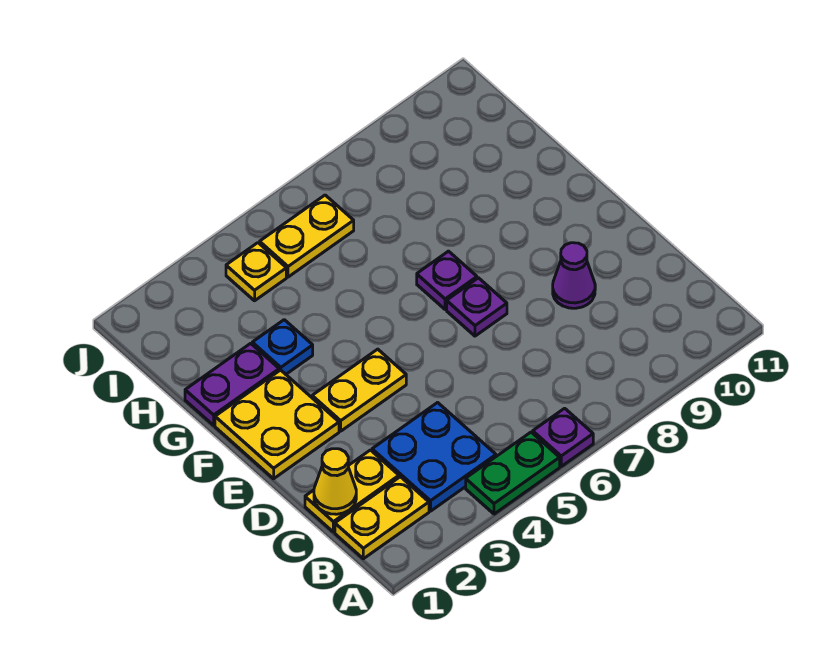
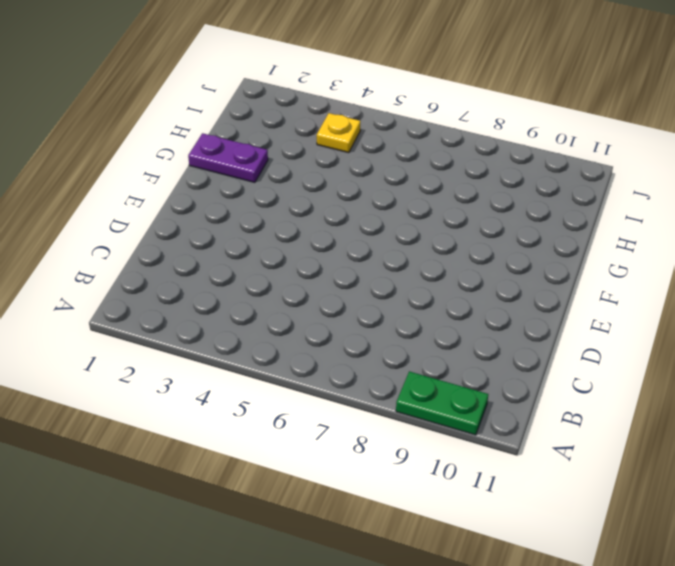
green plate A9:A10 level 1 -> green plate A4:A5 level 1
none -> purple plate A6 level 1
none -> yellow plate B1:B2 level 1
none -> blue plate B3:C4 level 1

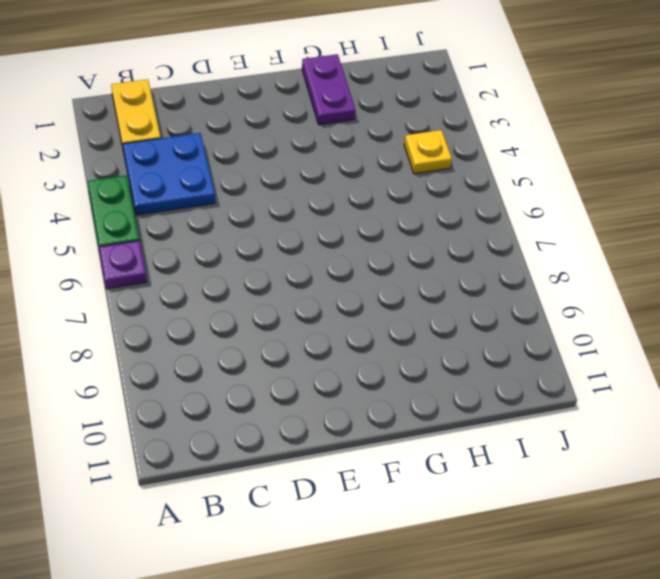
none -> yellow plate C1:C2 level 1
none -> purple cone D9 level 1
none -> yellow plate E1:F2 level 1

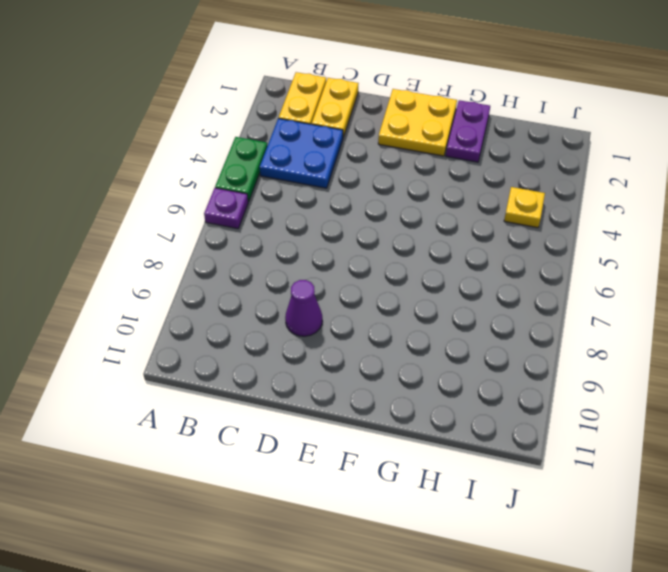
none -> yellow plate E3:E4 level 1
none -> purple plate E7 level 1
none -> purple plate F7 level 1

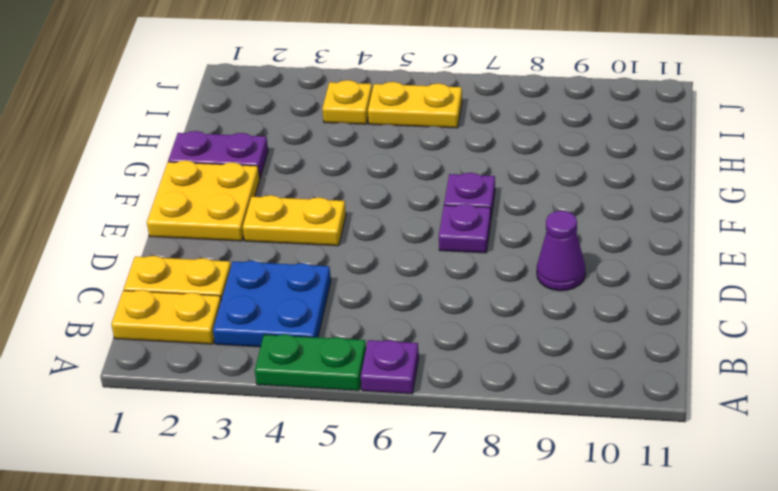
none -> blue plate G3 level 1
none -> yellow cone C1 level 2

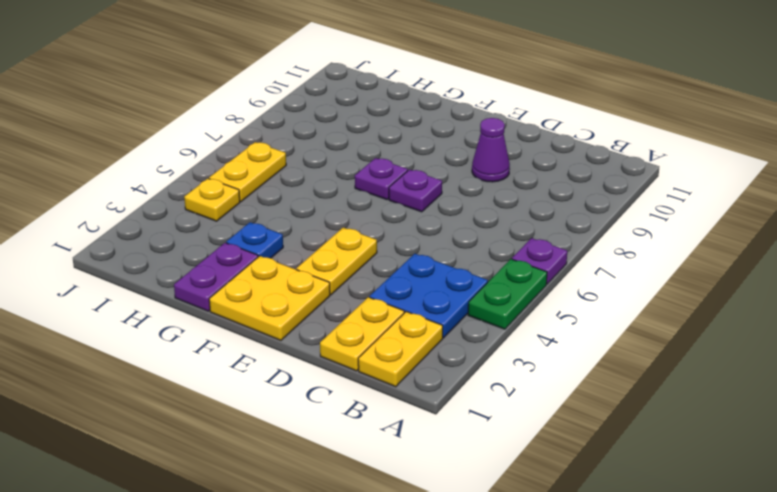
none -> yellow cone C1 level 2

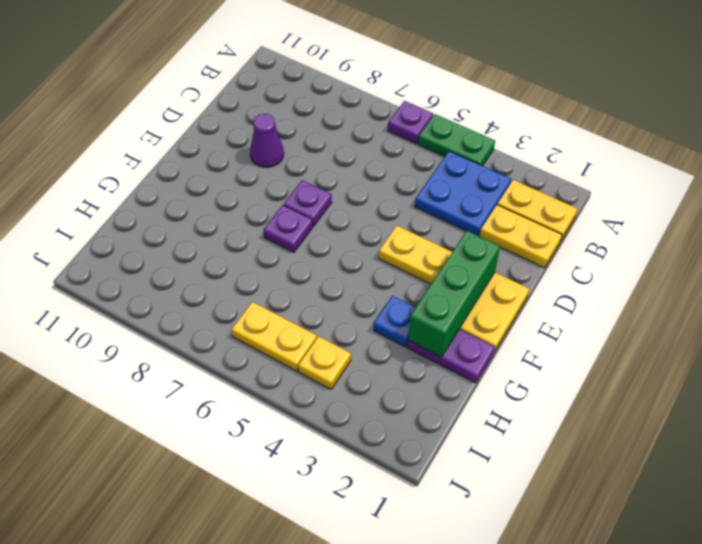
green brick E2:G2 level 2 -> none
none -> yellow cone C1 level 2

